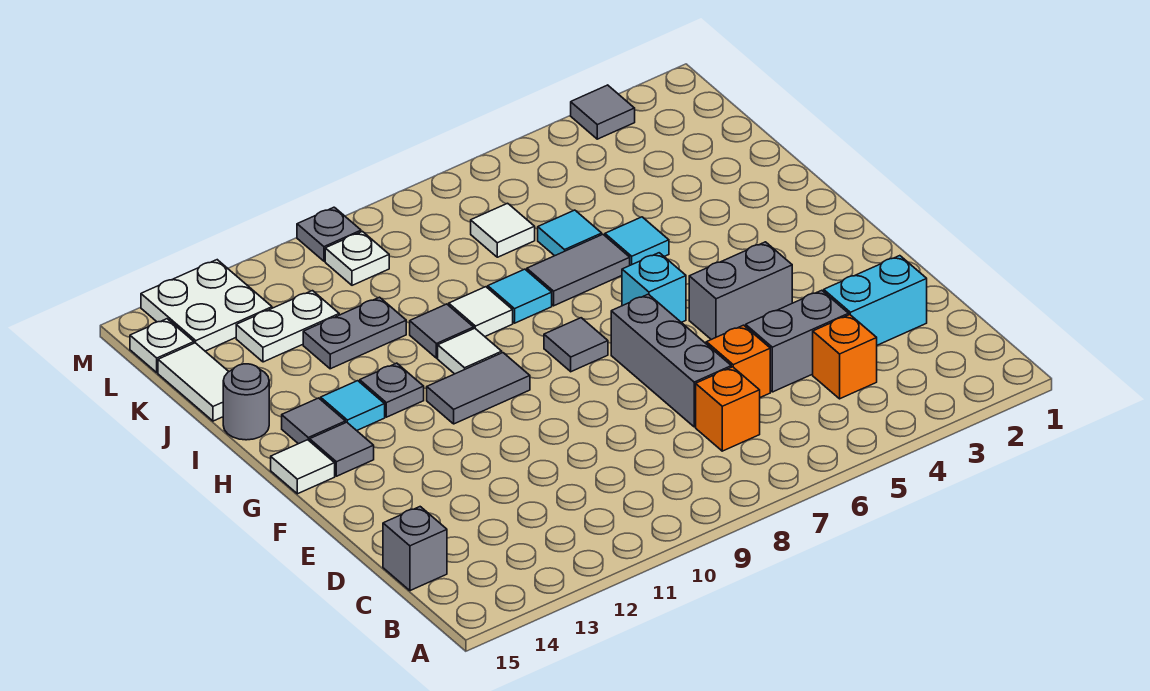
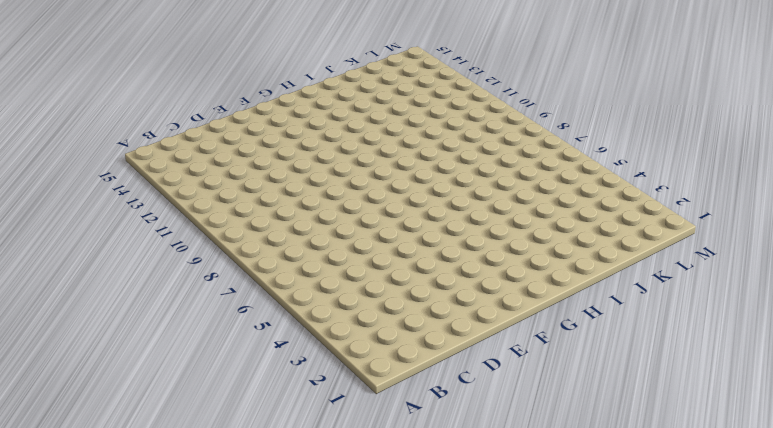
none -> orange brick C4 level 1
none -> orange brick C7 level 1
none -> grey brick C15 level 1
none -> cyan brick D2:D3 level 1

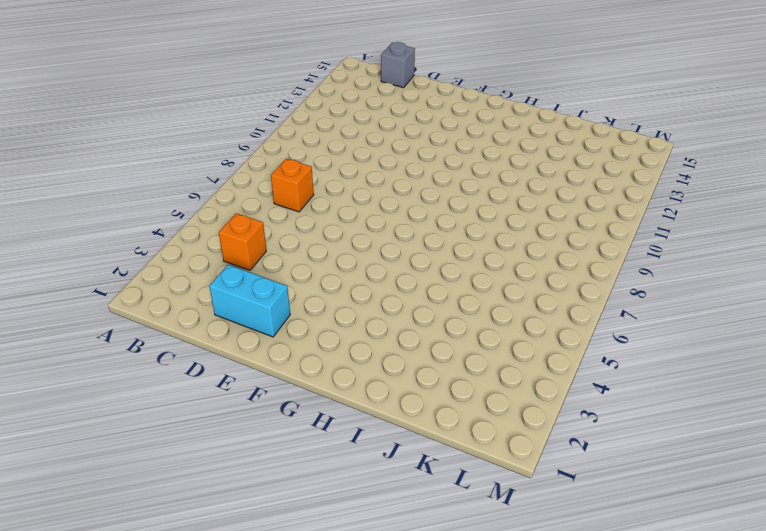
cyan brick D2:E2 level 1 -> cyan brick D2:D3 level 1
none -> grey brick D4:D5 level 1
none -> orange brick D6 level 1
none -> grey brick D7:F7 level 1
none -> grey brick F4:F5 level 1

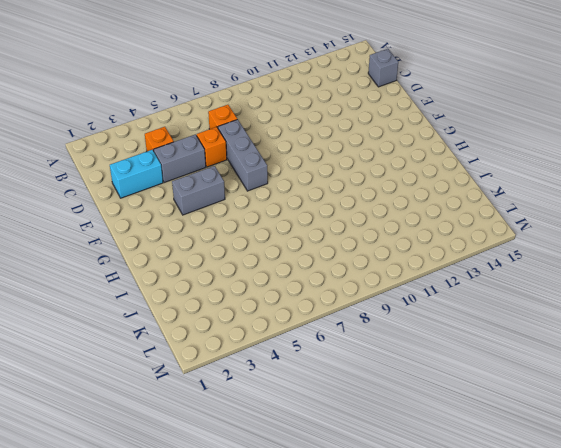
none -> cyan brick G6 level 1
none -> grey tile G8 level 1
none -> grey tile G10:G11 level 1
none -> grey tile G14 level 1

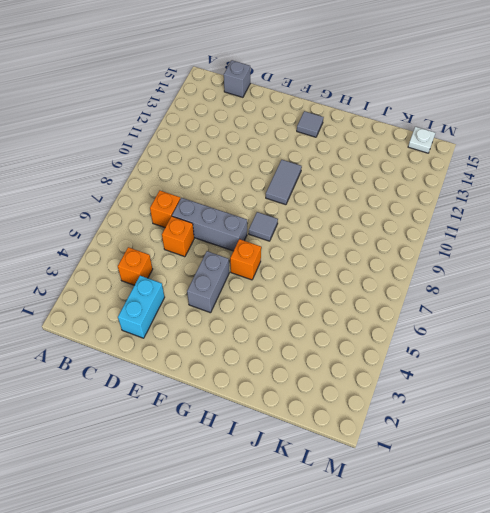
orange brick G6 level 1 -> cyan brick G6 level 1
none -> grey brick D4:D5 level 1
none -> white tile G15 level 1
none -> white tile H10 level 1
none -> grey plate H12 level 1

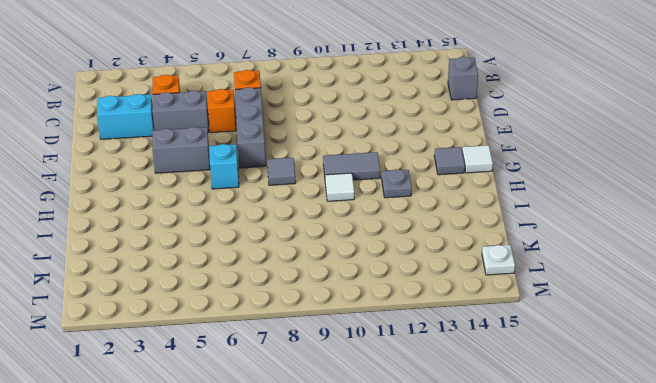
none -> cyan tile H13 level 1
none -> grey tile H14 level 1
none -> cyan tile I5 level 1
none -> grey tile I6:I7 level 1

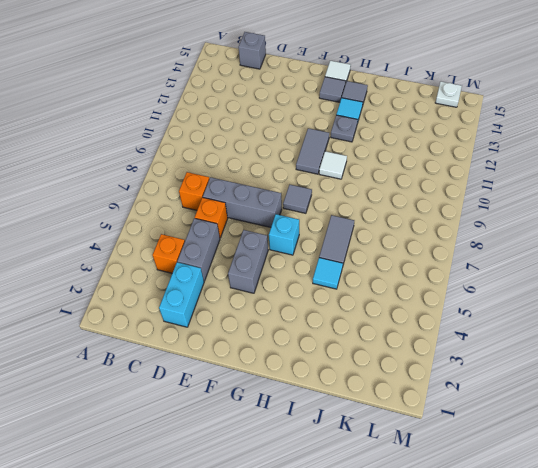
none -> cyan tile I8 level 1
none -> white tile I9 level 1
none -> grey tile I10 level 1
none -> grey round brick I15 level 1

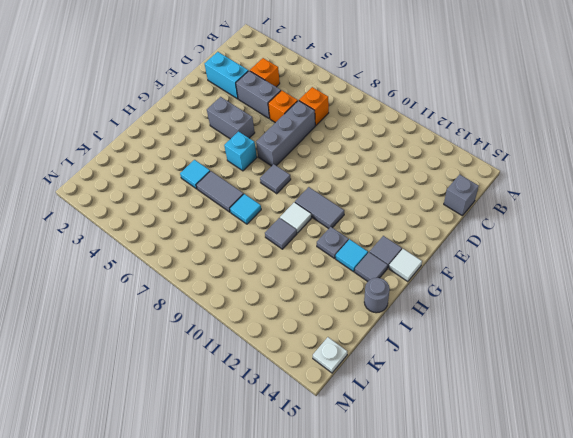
none -> white tile I9 level 1
none -> cyan tile J6 level 1
none -> grey plate J11:J12 level 1
none -> white tile J15:K15 level 1

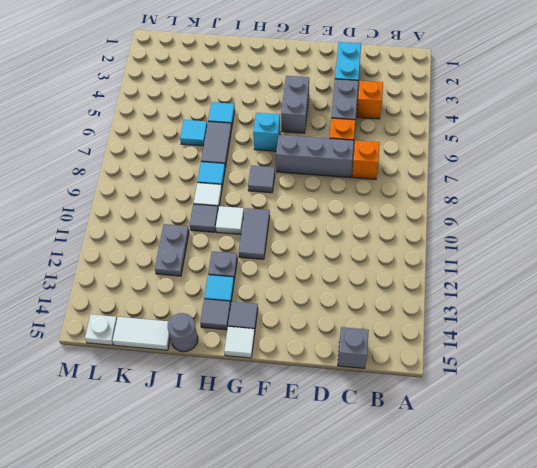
none -> white tile K7 level 1
none -> white plate K12:K13 level 1
none -> white plate L10 level 1
none -> white plate L13:M14 level 1

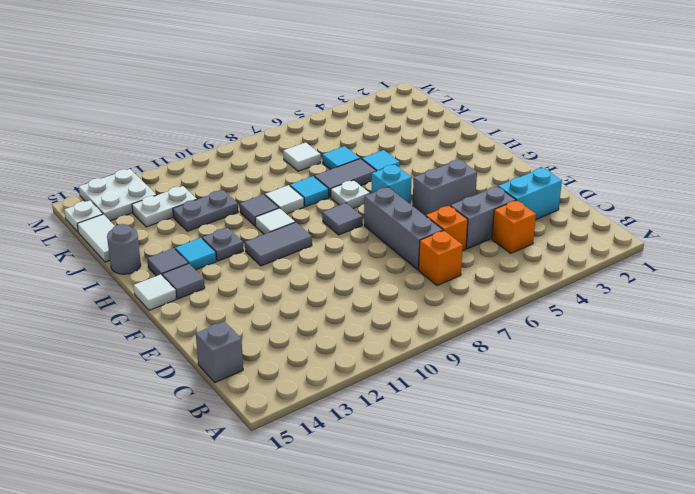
white plate H7 level 1 -> white plate L10 level 1
none -> grey tile M3 level 1
none -> grey plate M10 level 1

